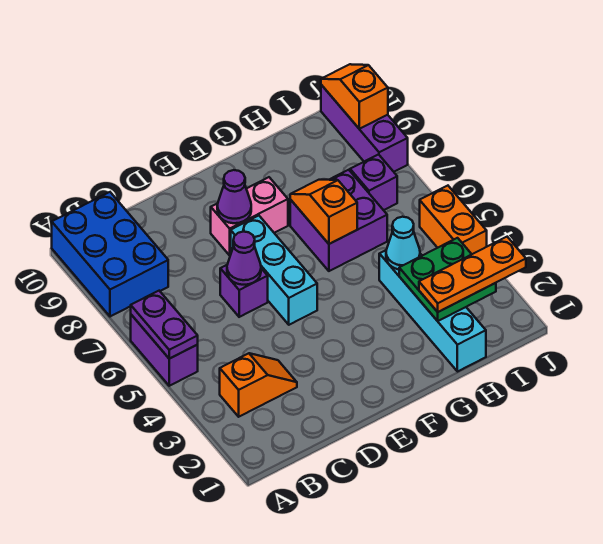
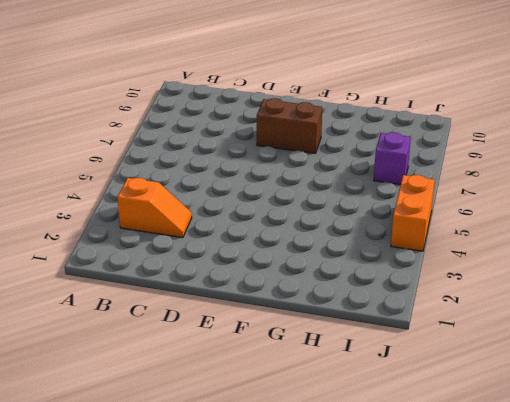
brown brick E8:F8 level 1 -> pink brick E8:F8 level 1
none -> purple brick A5:A6 level 1
none -> blue brick A8:B10 level 1
none -> purple brick D6 level 1

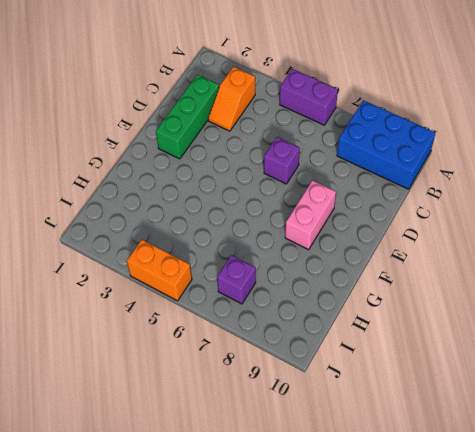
green brick C2:E2 level 1 -> none
none -> cyan brick E5:E7 level 1
none -> purple brick G6:H7 level 1
none -> cyan brick H1:H4 level 1

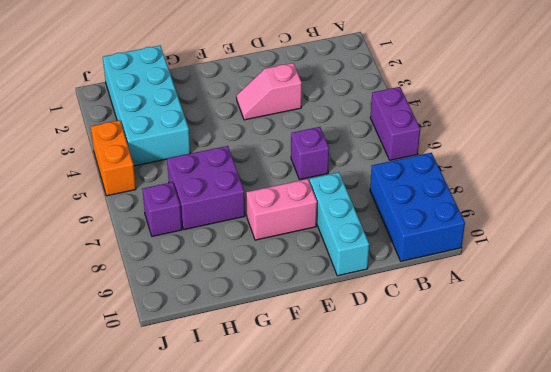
pink slope D3:E3 level 1 top D -> none
cyan brick D8:D10 level 1 -> cyan brick E5:E7 level 1
cyan brick H1:I4 level 1 -> cyan brick H1:H4 level 1
none -> orange slope B3:C3 level 1 top B
none -> purple brick J8:J10 level 1
none -> purple plate A5:A6 level 2

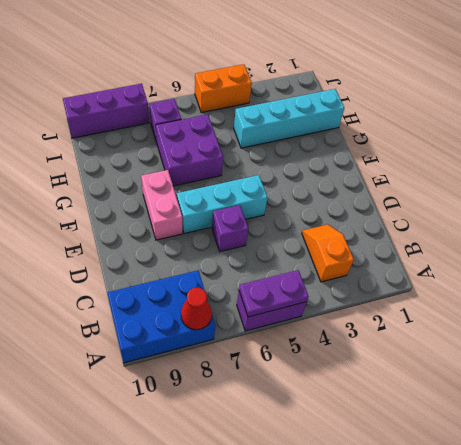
red cone A8 level 2 -> none
none -> purple cone D6 level 2
none -> purple cone E8 level 2
none -> orange slope G6:G7 level 2 top 6

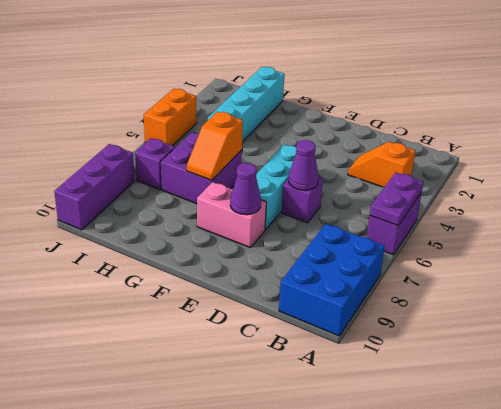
none -> green plate H2:I3 level 2
none -> cyan cone H4 level 2
none -> orange slope J9:J10 level 2 top 9

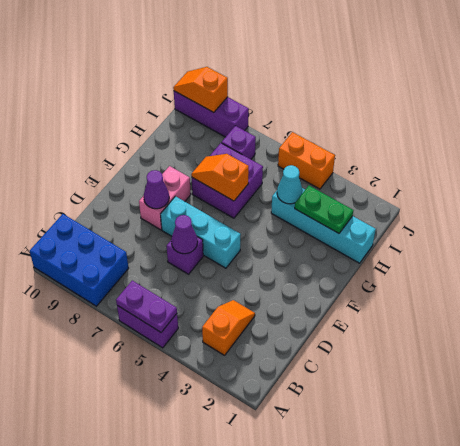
green plate H2:H3 level 2 -> green plate H2:I3 level 2
none -> orange plate H2:J2 level 3

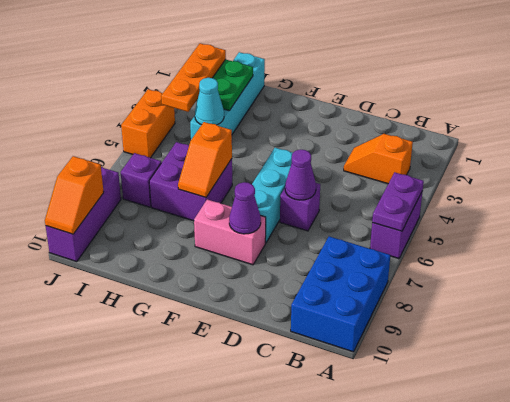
orange plate I2:I4 level 3 -> orange plate H2:J2 level 3

